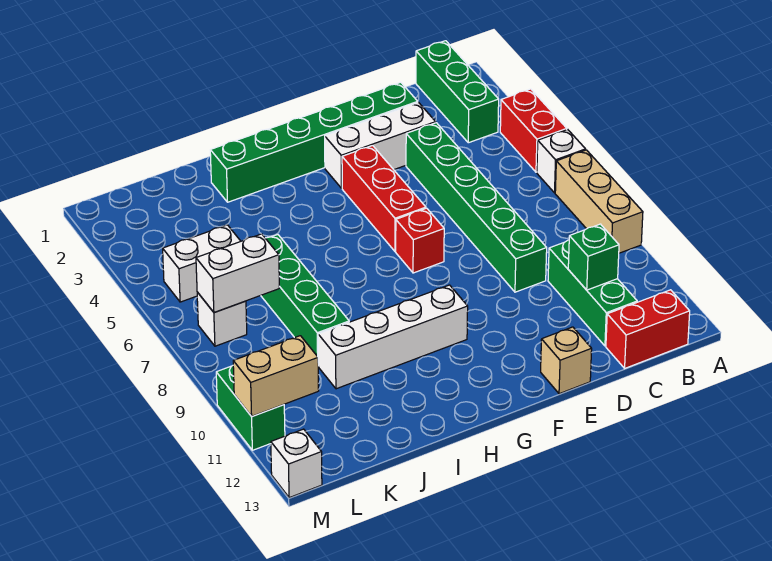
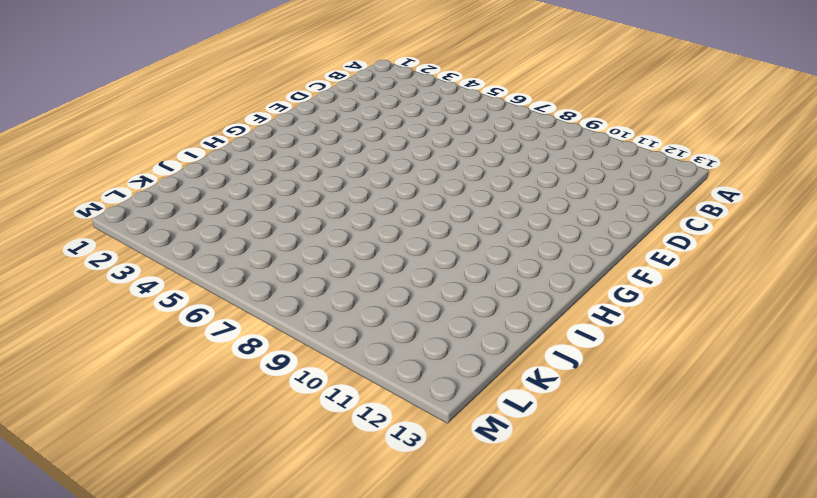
none -> red brick A4:A5 level 1
none -> white brick A6 level 1
none -> tan brick A7:A9 level 1

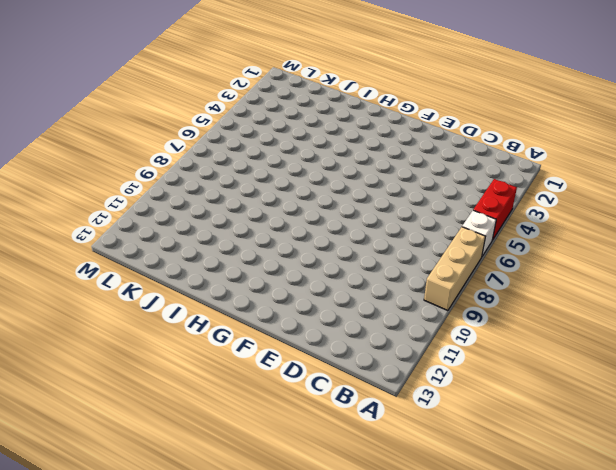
none -> green brick B1:B3 level 1
none -> red brick B13:C13 level 1
none -> green brick C10:C12 level 1

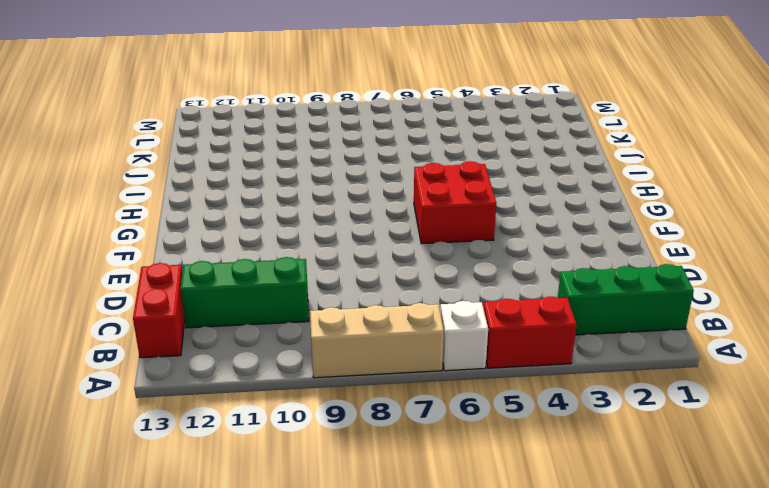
red brick F5:G6 level 1 -> red brick F4:F6 level 1
none -> green brick D2:I2 level 1
none -> white brick D3:F3 level 1
none -> green brick D4:D9 level 1

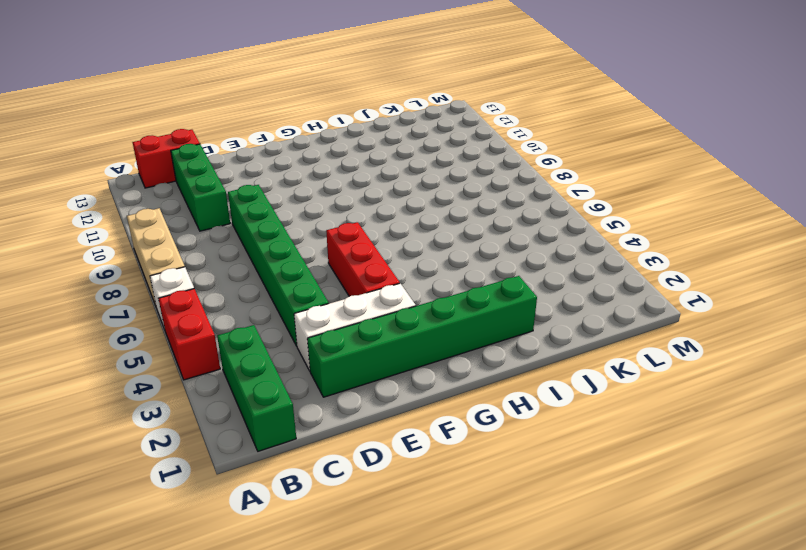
none -> tan brick E13 level 1
none -> red brick F7 level 1
none -> white brick G10:J10 level 1

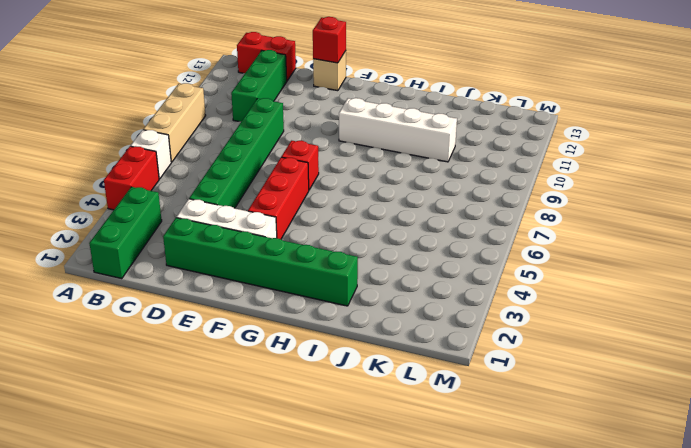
red brick E13 level 2 -> none
none -> green brick J6:J9 level 1
none -> white brick K5:L5 level 1
none -> white brick L7 level 1

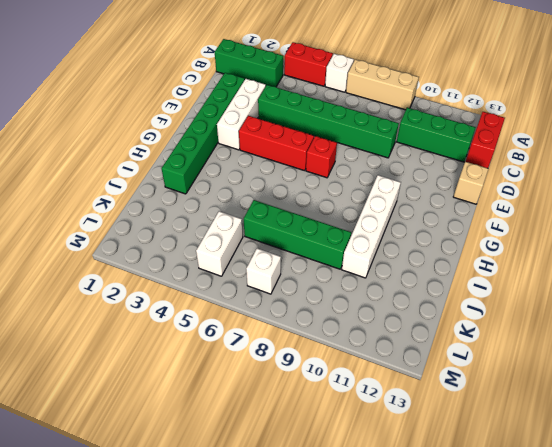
none -> green brick M10:M11 level 1
none -> white brick M13 level 1
none -> green brick C11 level 2

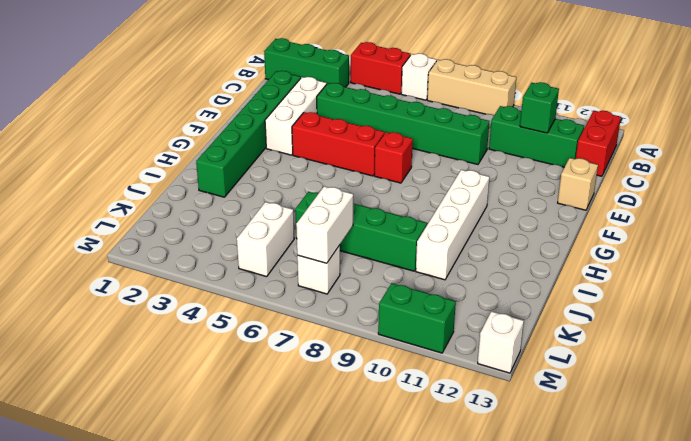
none -> tan brick L11:M11 level 2

